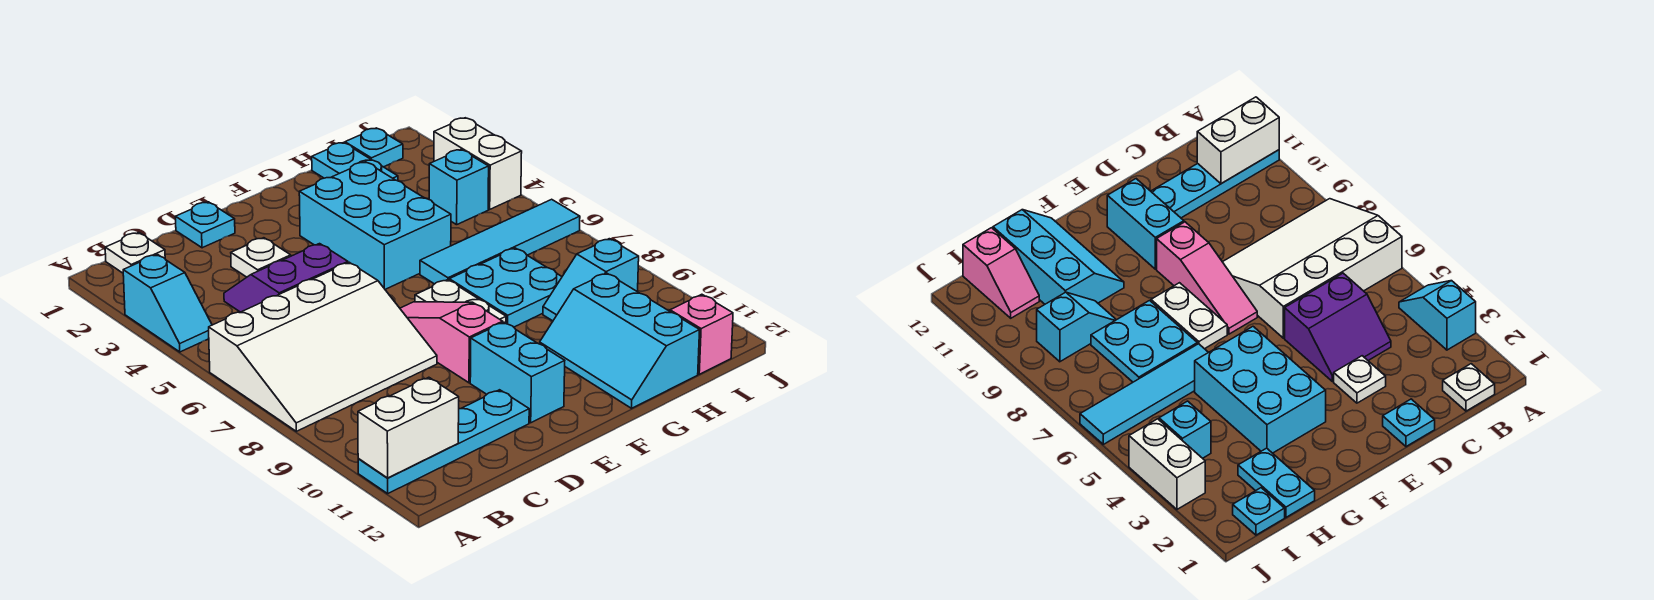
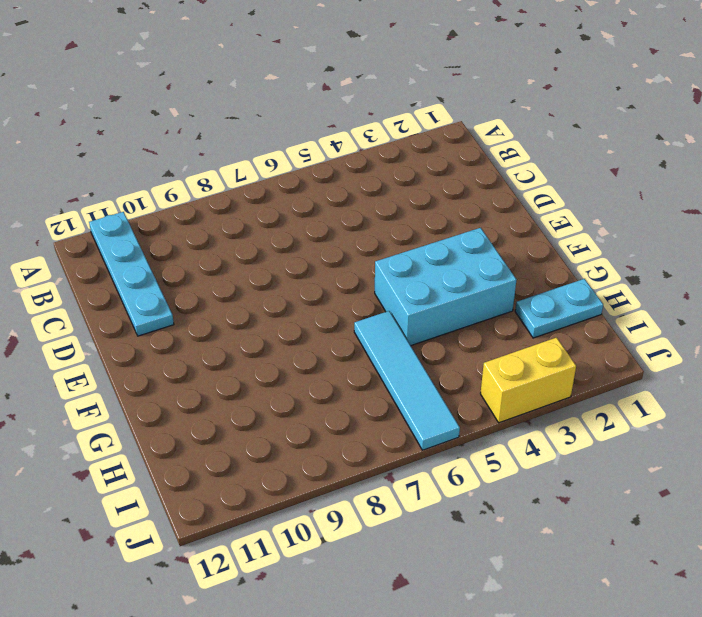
yellow brick J3:J4 level 1 -> white brick J3:J4 level 1
none -> cyan slope A3:A4 level 1 top 3
none -> white slope A6:D8 level 1 top 6
none -> white plate B1 level 1

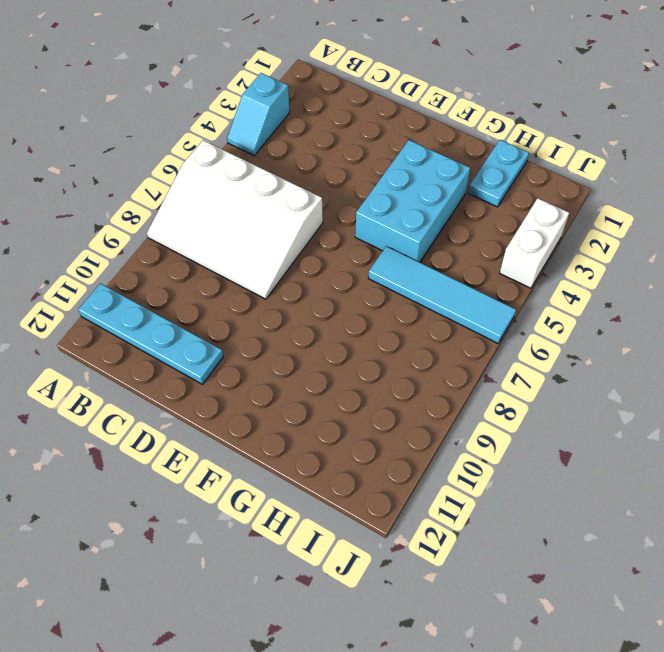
none -> white plate B1 level 1
none -> purple slope C4:D5 level 1 top 5
none -> cyan plate D1 level 1

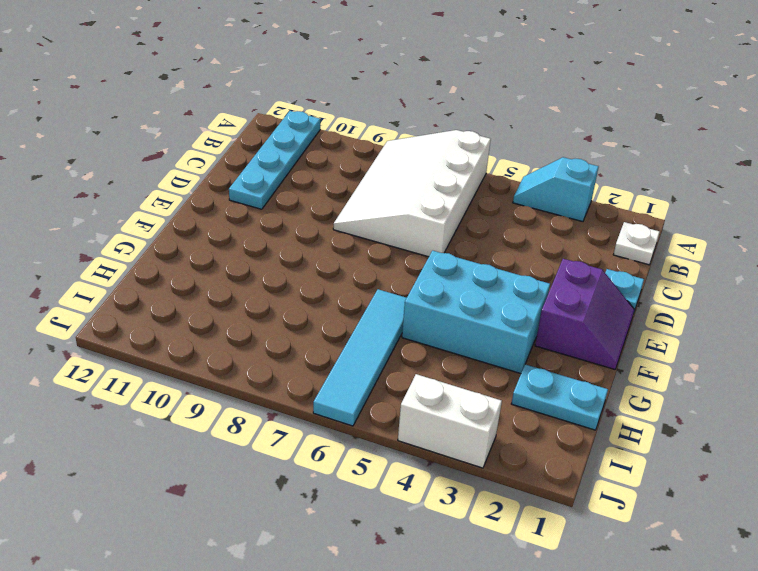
purple slope E1:F2 level 1 top 2 -> purple slope C4:D5 level 1 top 5
none -> white plate D3 level 1
none -> pink slope E7:E9 level 1 top 9
none -> cyan brick E10:E11 level 1

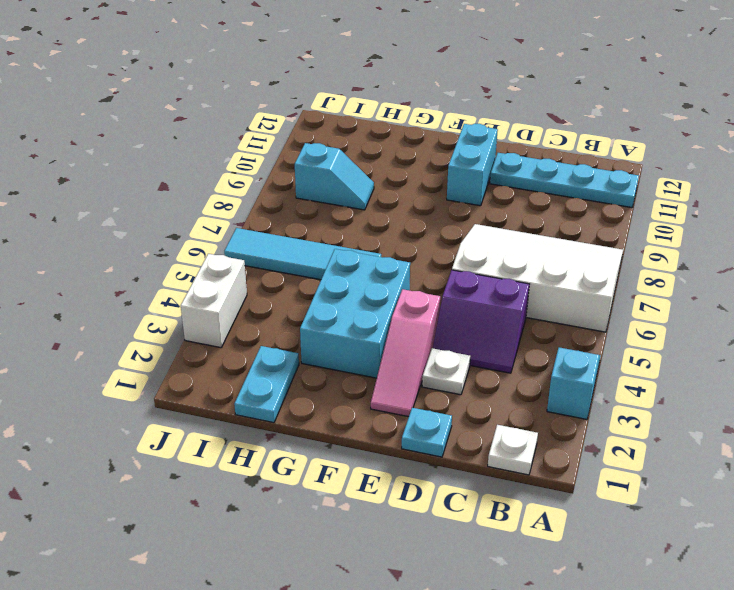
pink slope E2:E4 level 1 top 4 -> pink slope E7:E9 level 1 top 9
none -> white plate F7:F8 level 1
none -> cyan plate G7:H8 level 1
none -> cyan slope G10:H12 level 1 top H

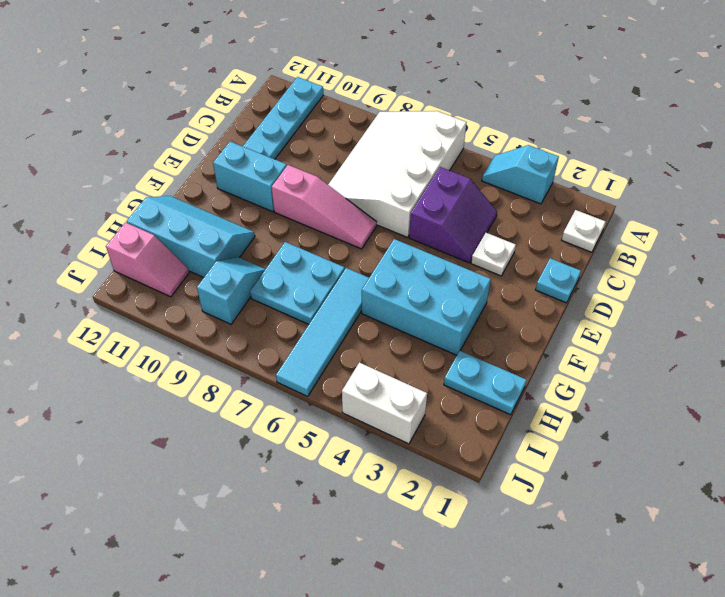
none -> white plate F7:F8 level 1
none -> cyan plate I1 level 1
none -> cyan brick I4 level 1

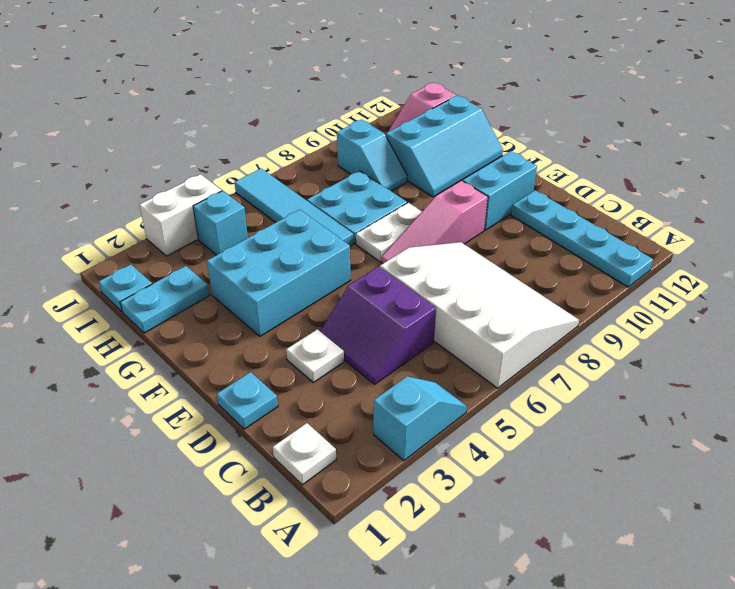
none -> white brick A11:B11 level 2

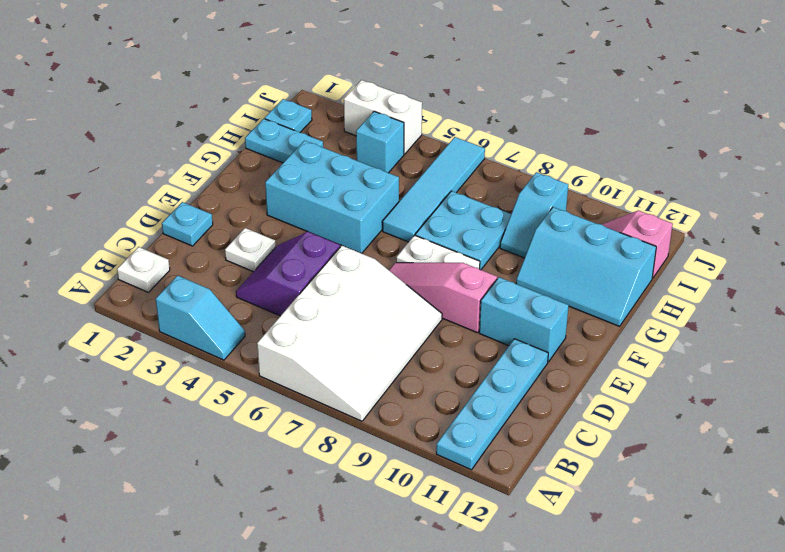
none -> white brick A11:B11 level 2

